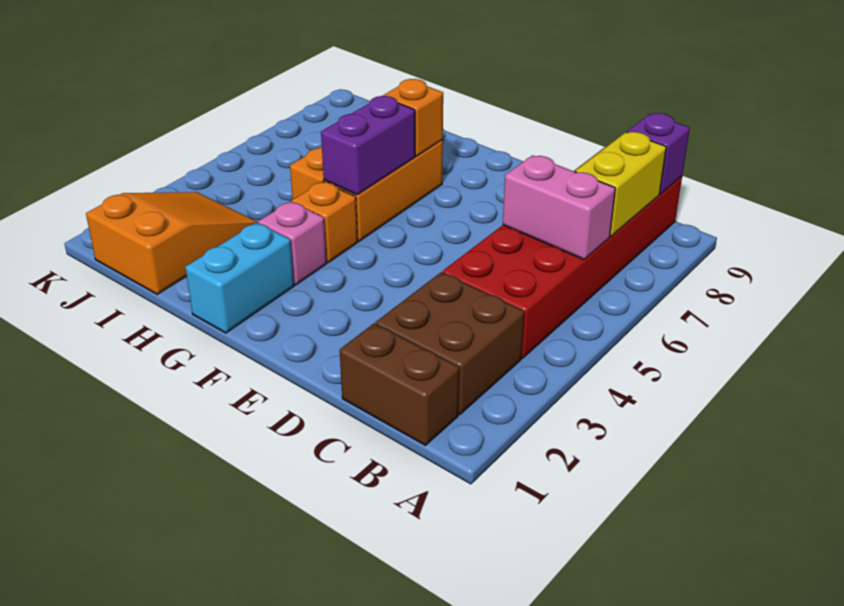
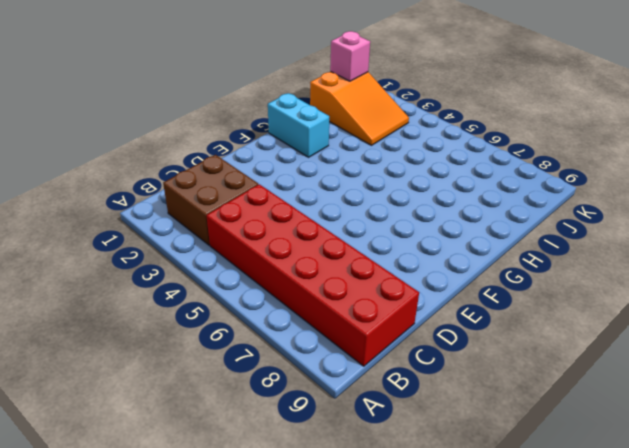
pink brick J1 level 2 -> pink brick G3 level 1
none -> brown brick B1:C1 level 1
none -> orange brick G4 level 1
none -> orange brick G5:H7 level 1

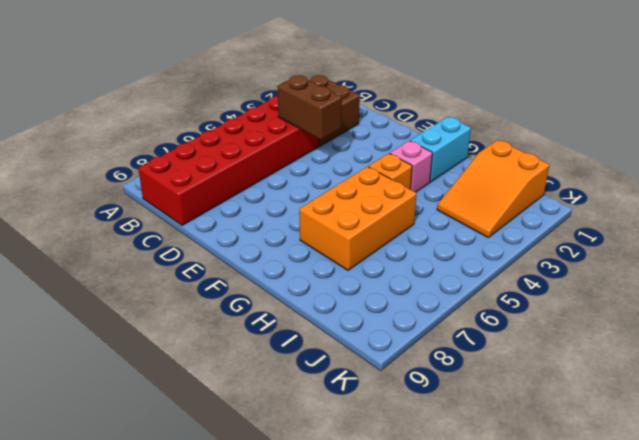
brown brick C4:D4 level 2 -> brown brick B1:C1 level 1
none -> pink brick B6:C6 level 2
none -> yellow brick B7:B8 level 2
none -> purple brick B9 level 2

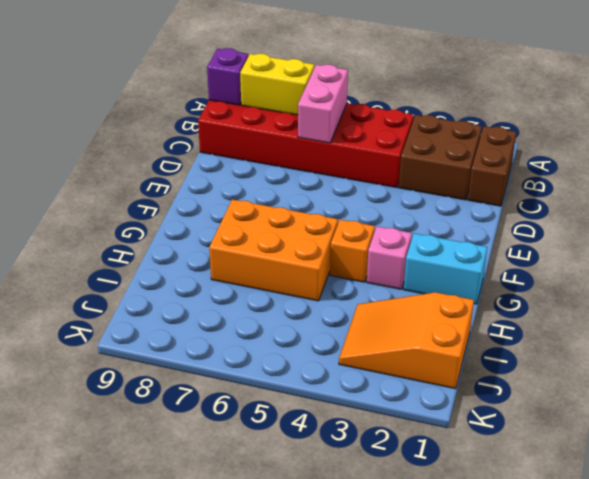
none -> purple brick G5:G6 level 2
none -> orange brick G7 level 2

